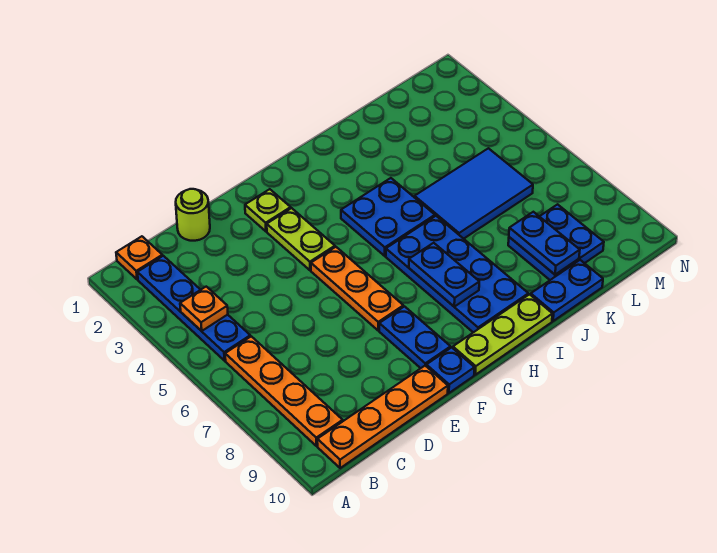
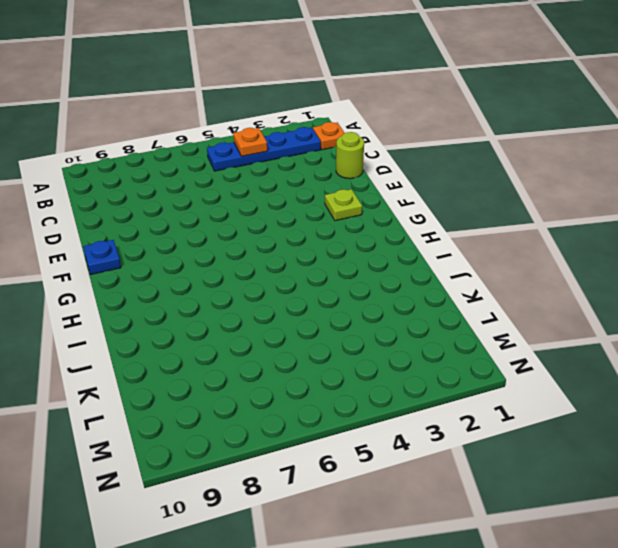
none -> orange plate B6:B9 level 1
none -> orange plate B10:E10 level 1
none -> lime plate F3:F4 level 1

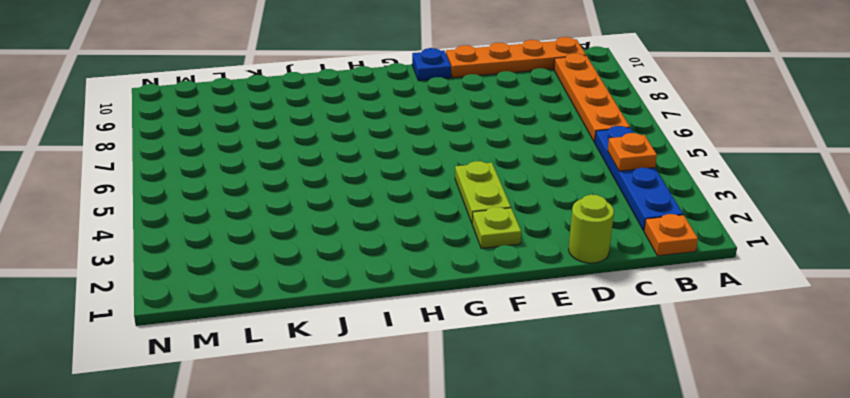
none -> orange plate F5:F7 level 1
none -> blue plate F8:F9 level 1
none -> lime plate G10:I10 level 1

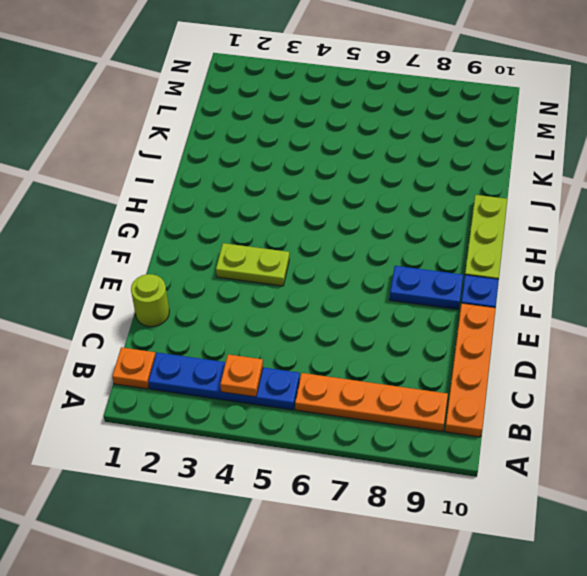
none -> lime plate F2 level 1
none -> orange plate F5:F7 level 1
none -> blue plate H4:I5 level 1

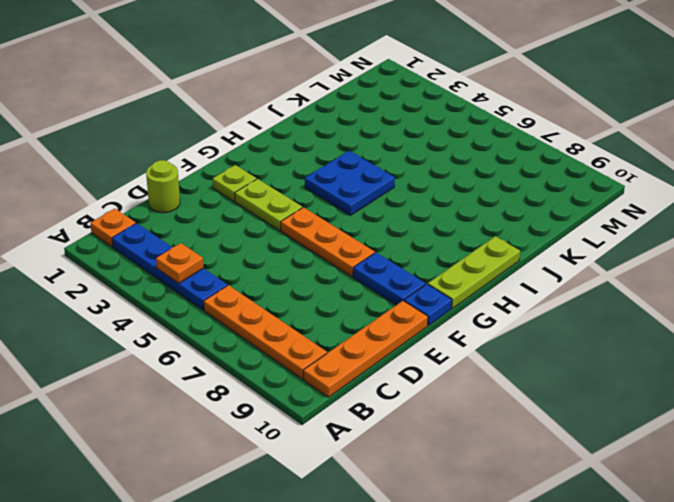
none -> blue plate H6:I9 level 1
none -> blue tile J5:L6 level 1
none -> blue plate J10:K10 level 1

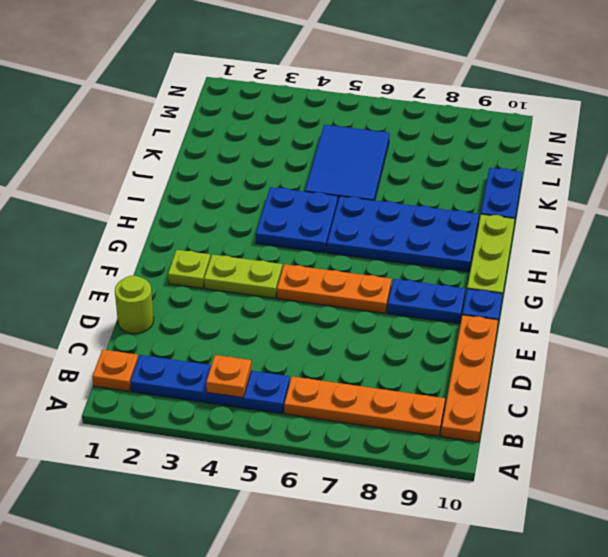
none -> blue plate K8:L9 level 1
none -> blue plate H7:H8 level 2
none -> blue plate K8:K9 level 2

